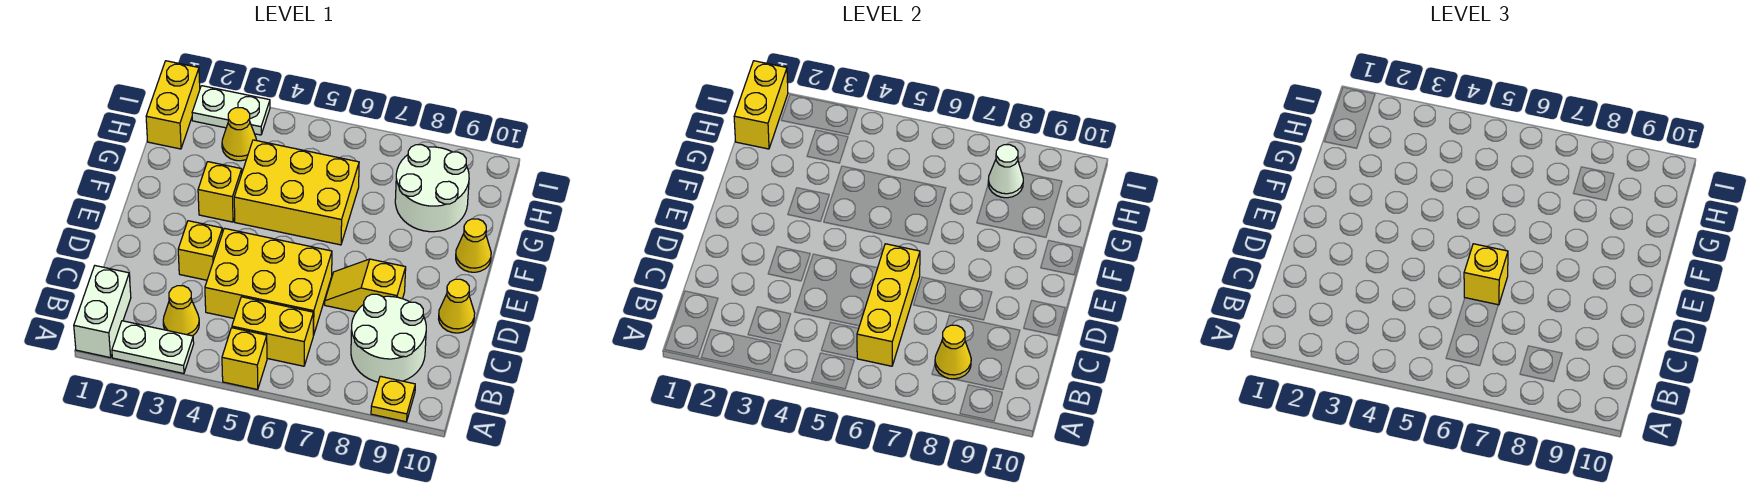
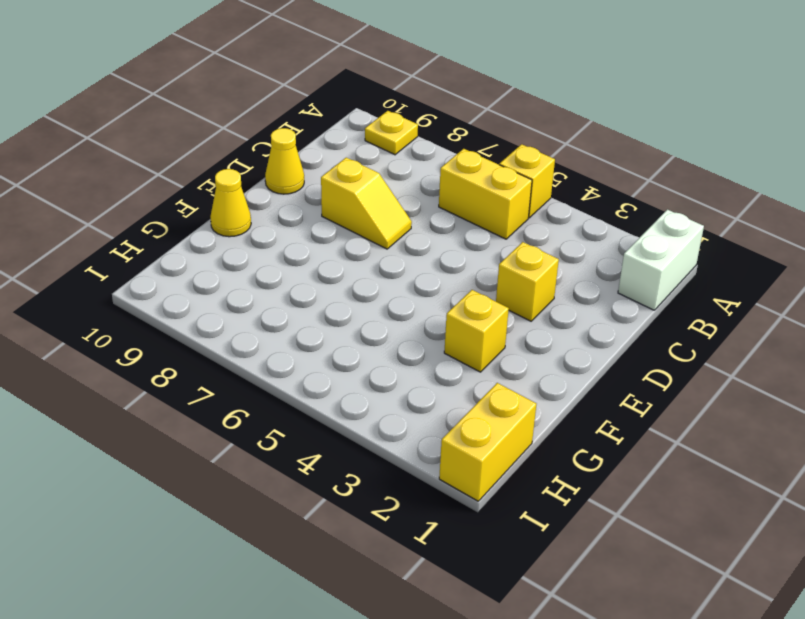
none -> white plate A2:A3 level 1
none -> yellow cone B3 level 1
none -> white round brick B8:C9 level 1

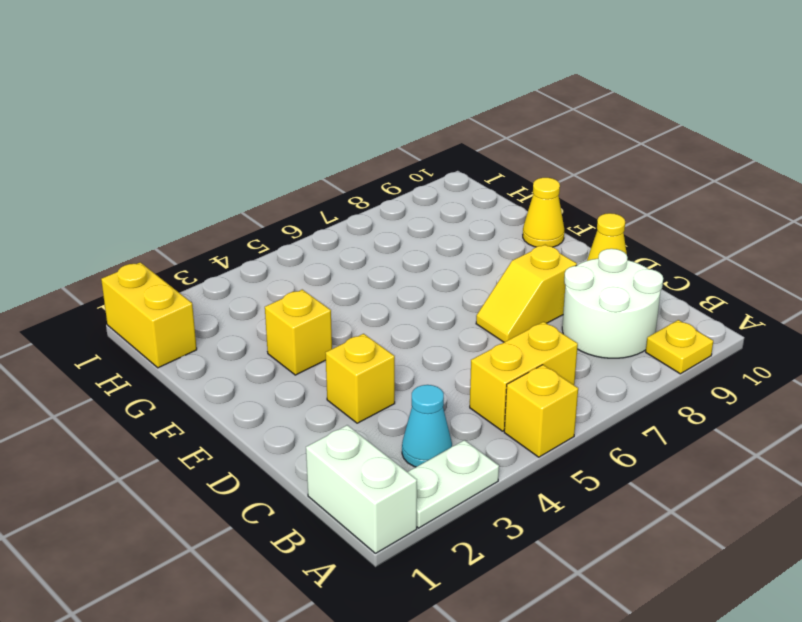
cyan cone B3 level 1 -> yellow cone B3 level 1
none -> yellow brick C4:D6 level 1
none -> yellow brick F4:G6 level 1
none -> white round brick G8:H9 level 1

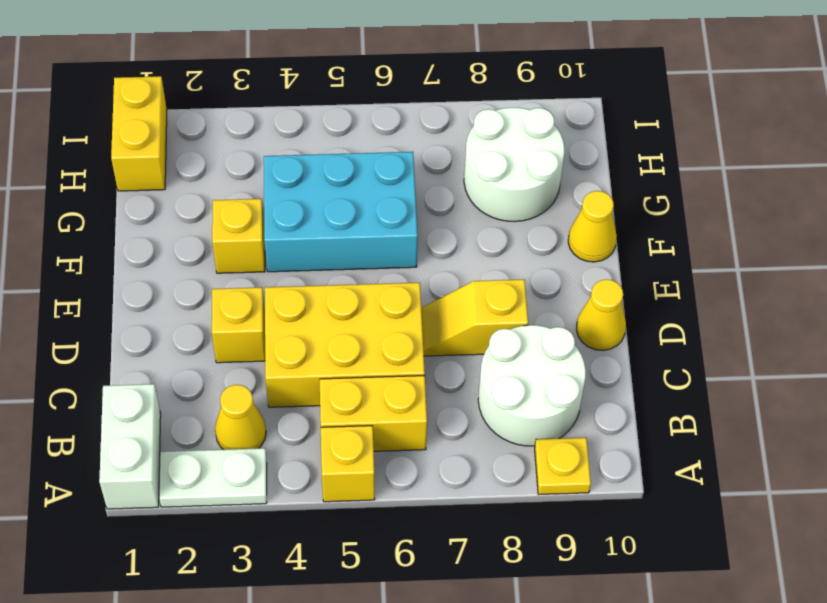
cyan brick F4:G6 level 1 -> yellow brick F4:G6 level 1
none -> yellow cone H3 level 1
none -> white plate I2:I3 level 1
none -> yellow brick B6:D6 level 2

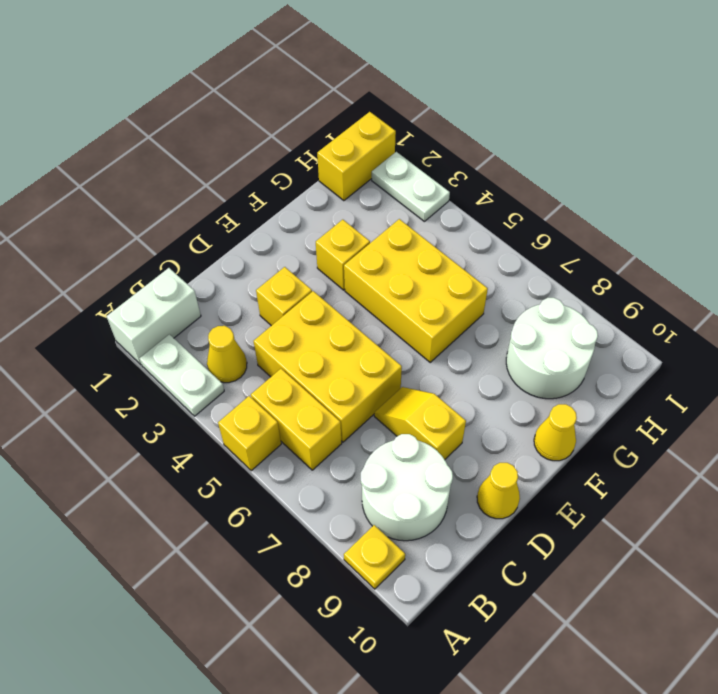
none -> yellow cone H3 level 1
none -> yellow brick B6:D6 level 2
none -> yellow cone B8 level 2

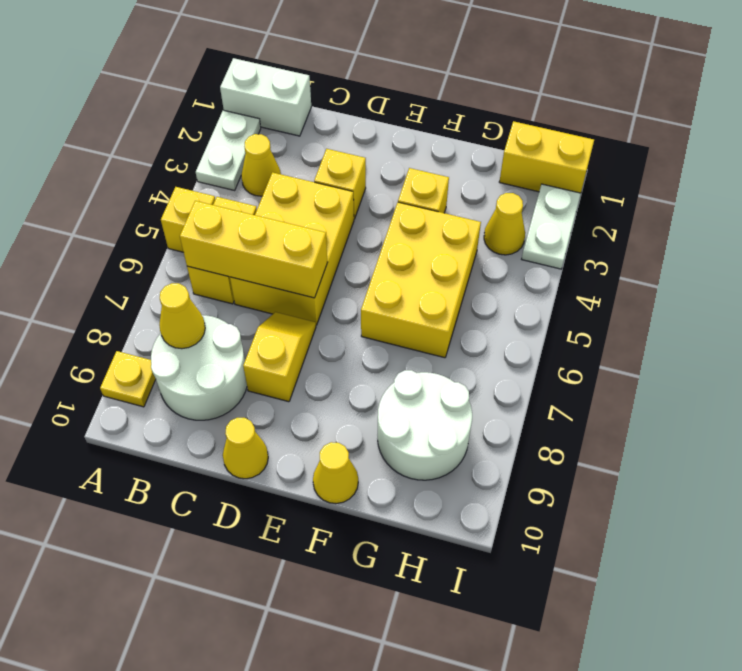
none -> yellow brick H1:I1 level 2
none -> white cone H8 level 2
none -> yellow brick D6 level 3

